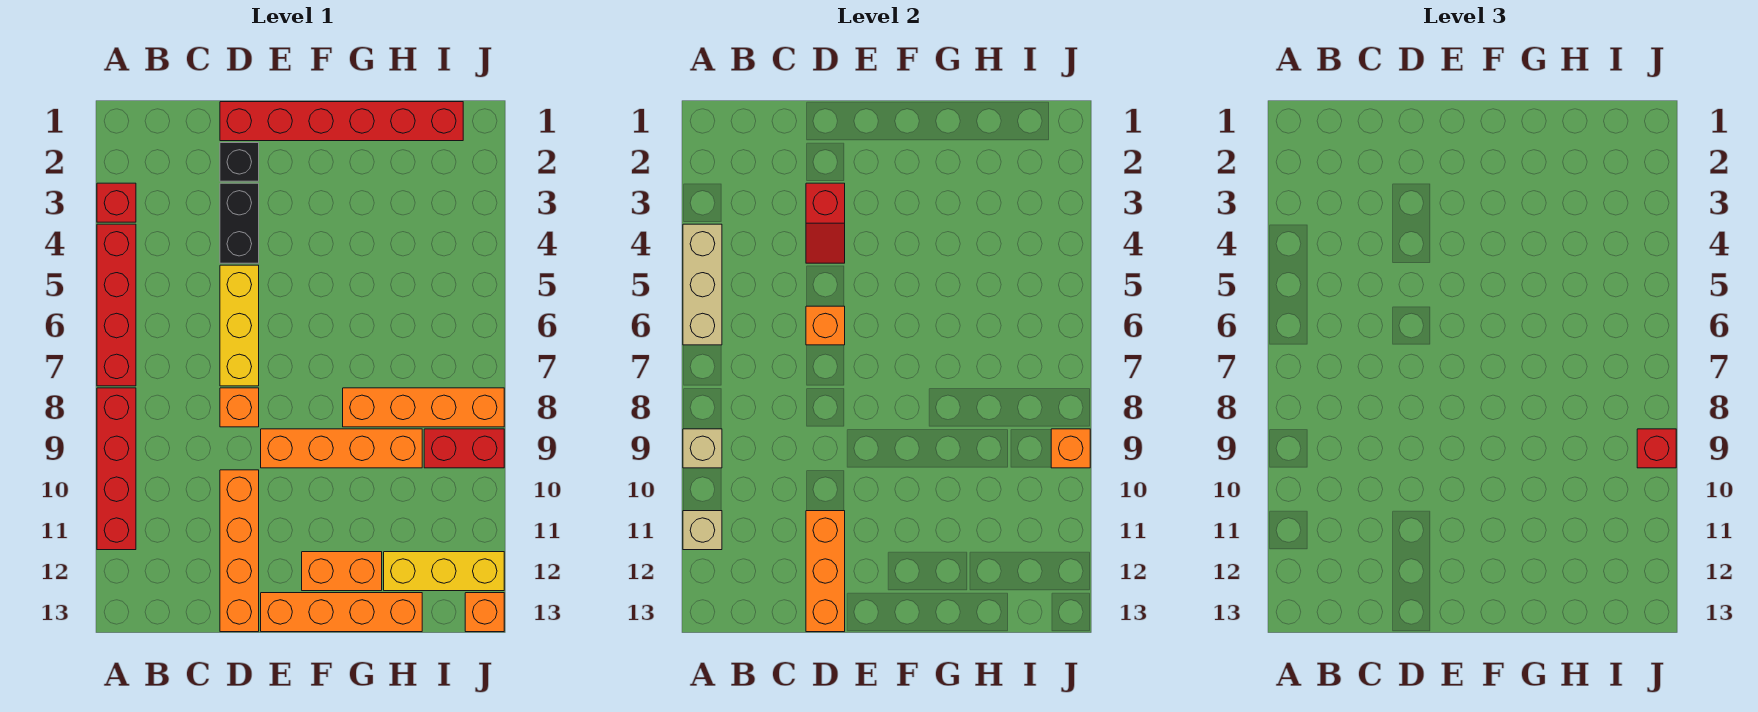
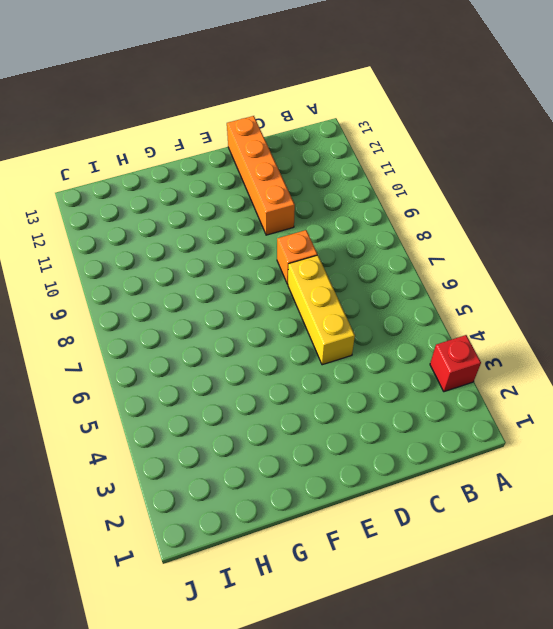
none -> red brick A4:A7 level 1
none -> red brick A8:A11 level 1
none -> red brick D1:I1 level 1

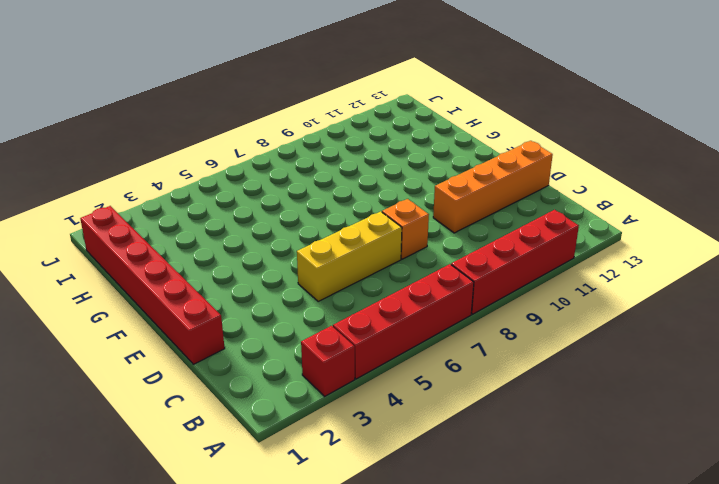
none -> black brick D2 level 1
none -> black brick D3:D4 level 1
none -> orange brick E9:H9 level 1

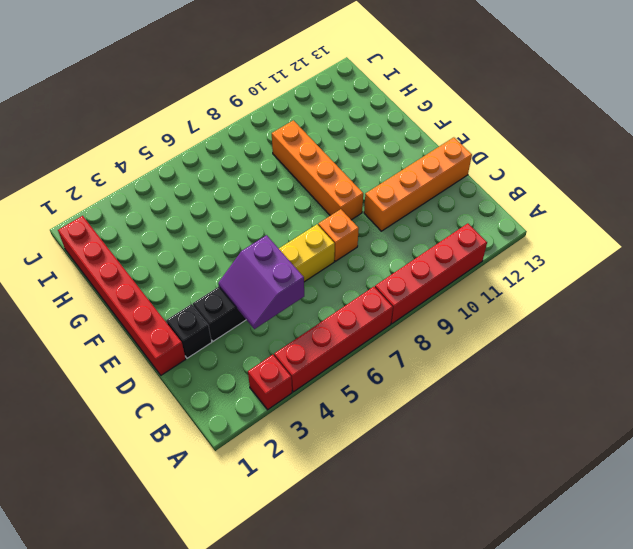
purple slope C4:D5 level 2 top 5 -> red slope D3:D4 level 2 top 3
none -> orange brick E13:H13 level 1
none -> orange brick F12:G12 level 1
none -> orange brick G8:J8 level 1

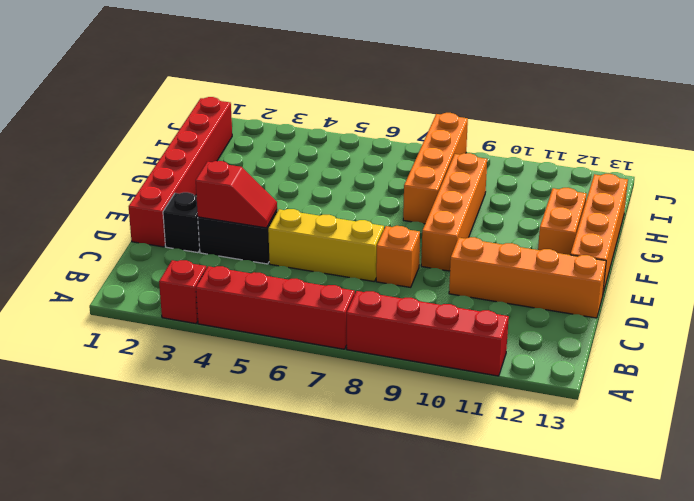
none -> yellow brick H12:J12 level 1
none -> red brick I9:J9 level 1
none -> orange brick J13 level 1

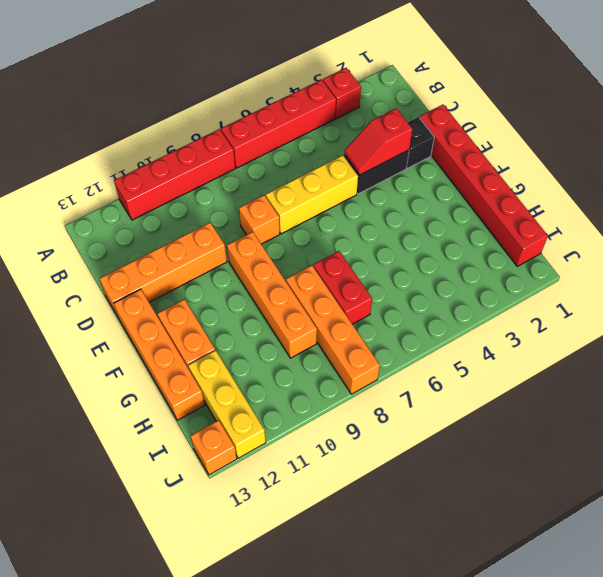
red brick G7:H7 level 1 -> red brick I9:J9 level 1
none -> tan brick A4:A6 level 2
none -> tan brick A9 level 2
none -> tan brick A11 level 2

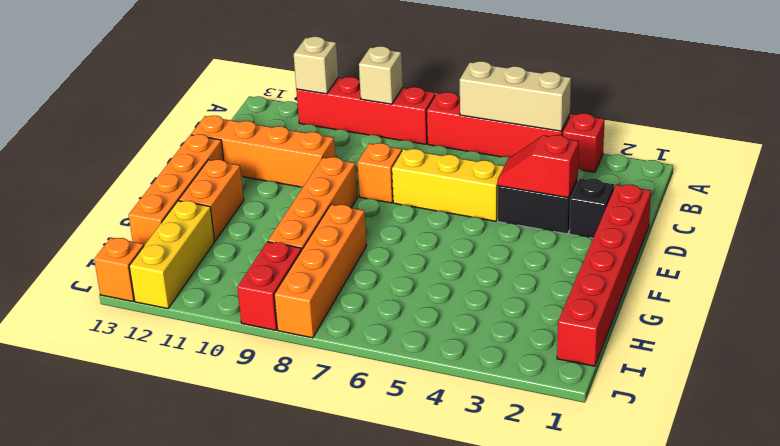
none -> orange brick D6 level 2
none -> orange brick D11:D13 level 2
none -> orange brick J9 level 2

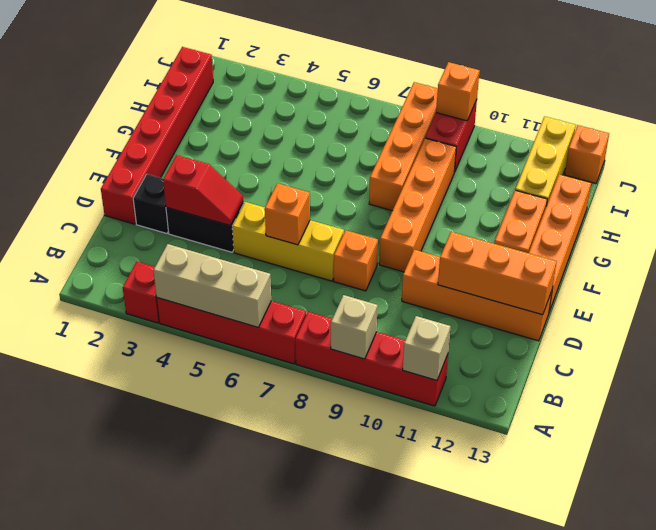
none -> red brick J9 level 3

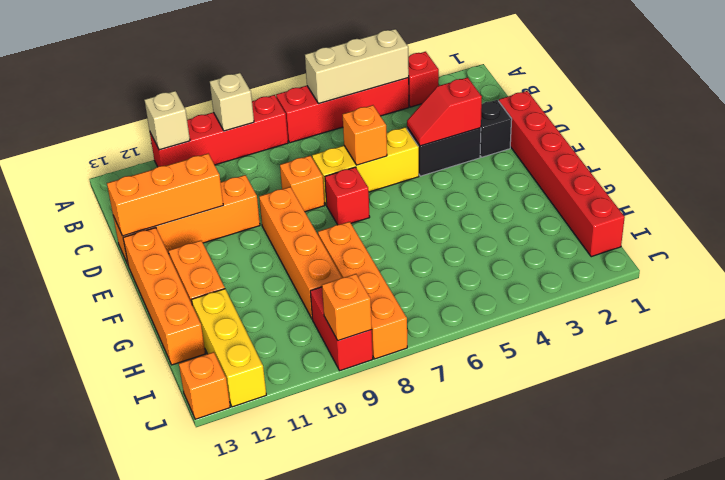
red brick E7 level 1 -> red brick J9 level 3

